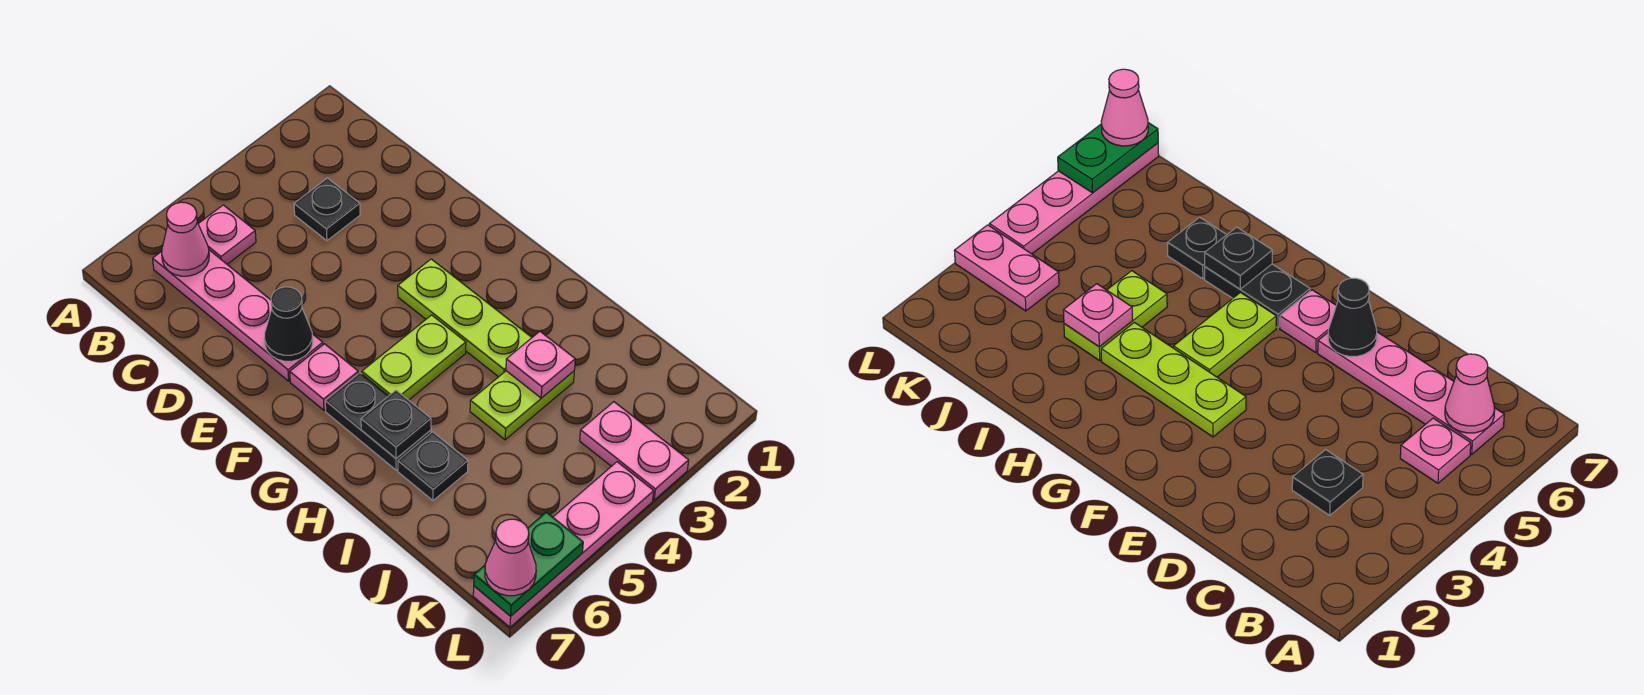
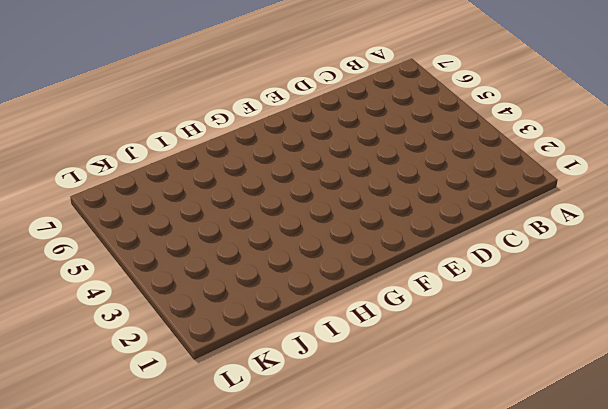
none -> pink plate B5 level 1
none -> pink plate B6:E6 level 1
none -> black plate C3 level 1

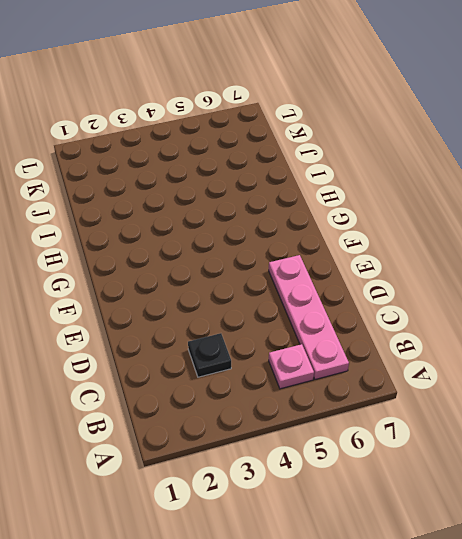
none -> lime plate F3:H3 level 1
none -> pink plate F6 level 1
none -> lime plate G4:G5 level 1

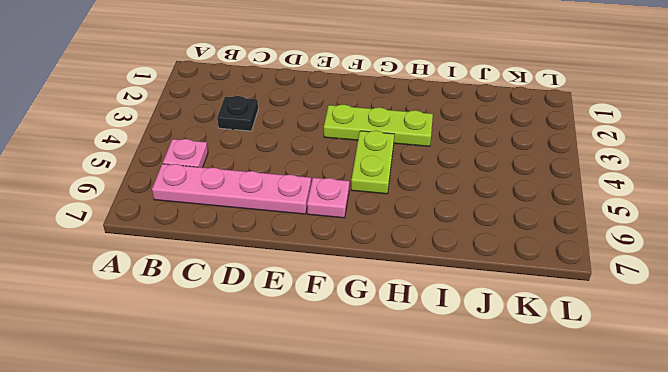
none -> black plate G6:H6 level 1
none -> lime plate I3:I4 level 1
none -> black plate I6 level 1

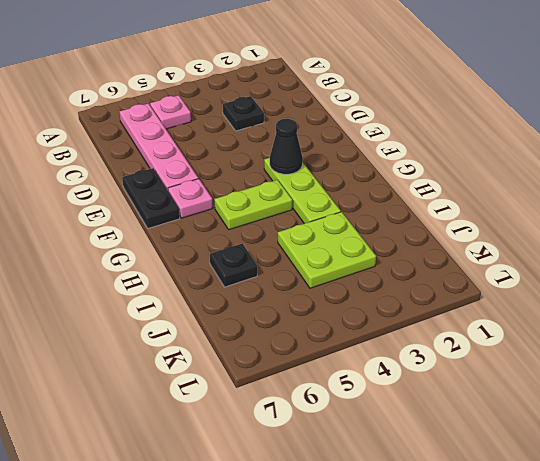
black plate E7:F7 level 1 -> black plate G6:H6 level 1
black cone F3 level 2 -> black cone E6 level 2
lime plate I3:J4 level 1 -> lime plate I3:I4 level 1
none -> pink plate K3:L3 level 1
none -> pink plate L4:L7 level 1
none -> pink cone B6 level 2

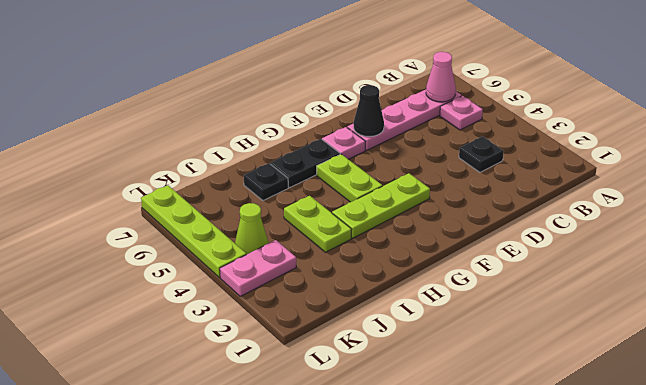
lime cone K4 level 1 -> none
lime plate L4:L7 level 1 -> pink plate L4:L7 level 1
none -> black plate H6 level 2
none -> pink plate I3 level 2
none -> green plate L6:L7 level 2

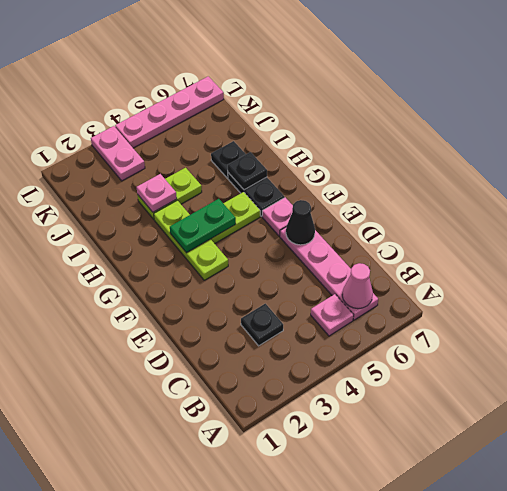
green plate G3:G4 level 2 -> green plate L6:L7 level 2
none -> pink cone L7 level 3

